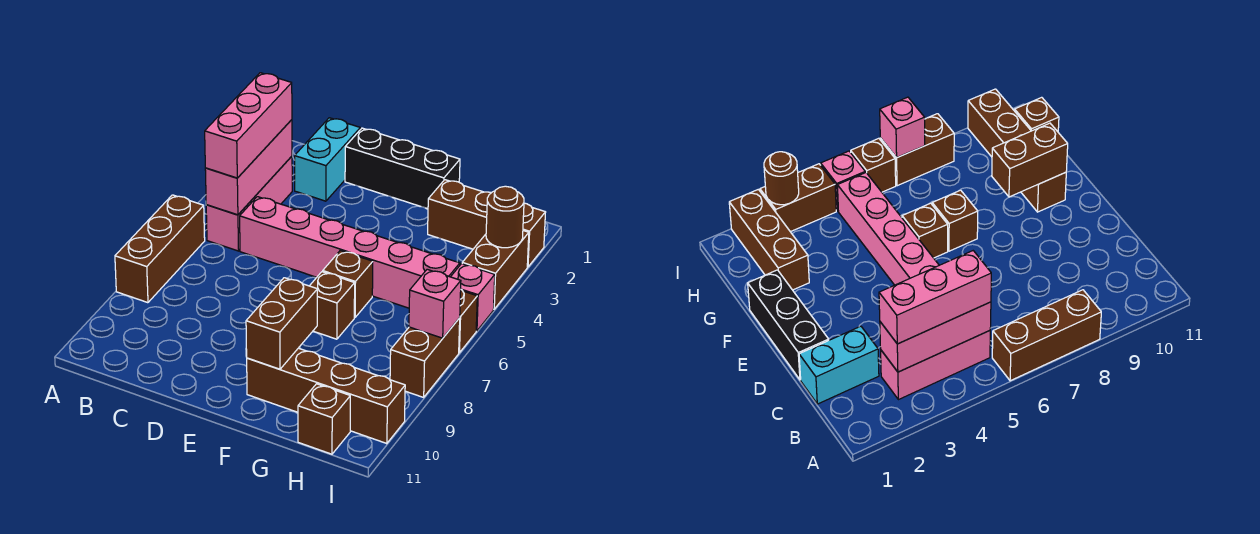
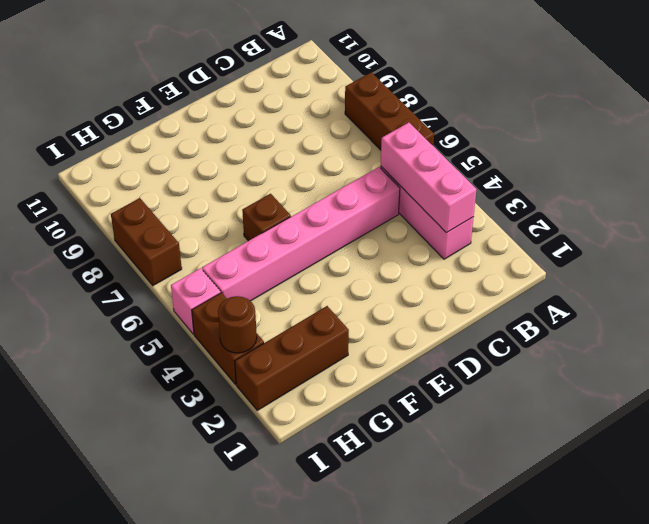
none -> cyan brick C1:C2 level 1
none -> black brick D1:F1 level 1
none -> brown brick F7 level 1

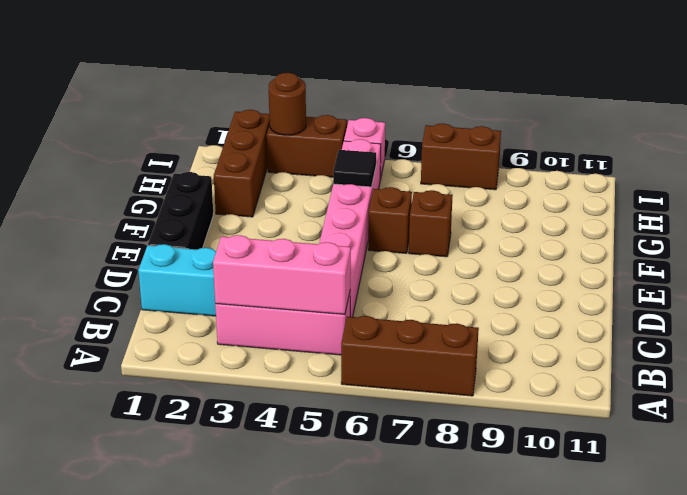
black tile G5 level 2 -> none
none -> brown brick F10:I10 level 1
none -> brown brick H11 level 1
none -> brown brick I6 level 1

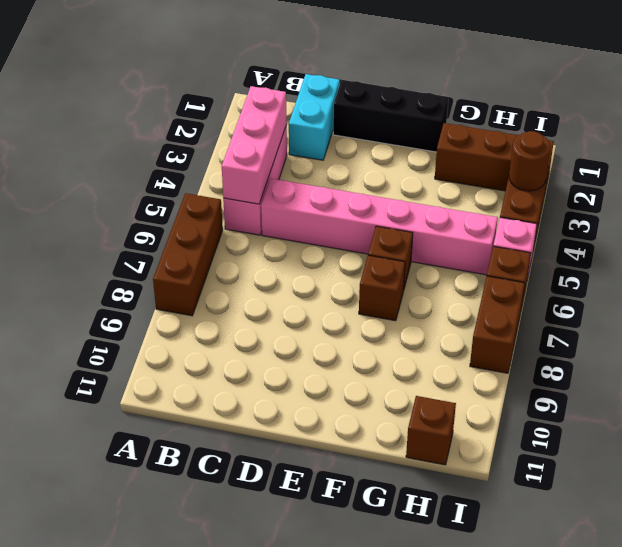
none -> brown brick F10:I10 level 1
none -> brown brick F9:F10 level 2
none -> pink brick I7 level 2

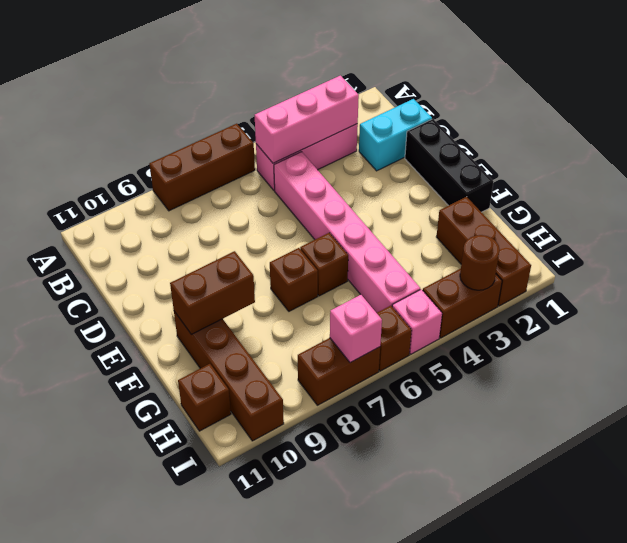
none -> pink brick B3:B5 level 3

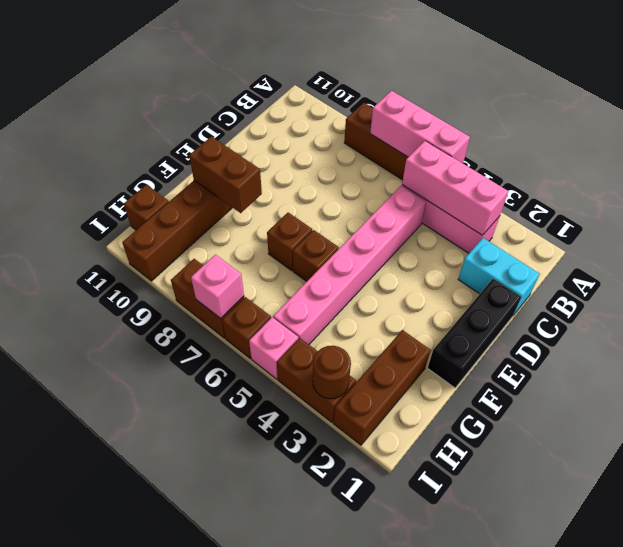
pink brick A5:A7 level 2 -> pink brick B3:B5 level 3

